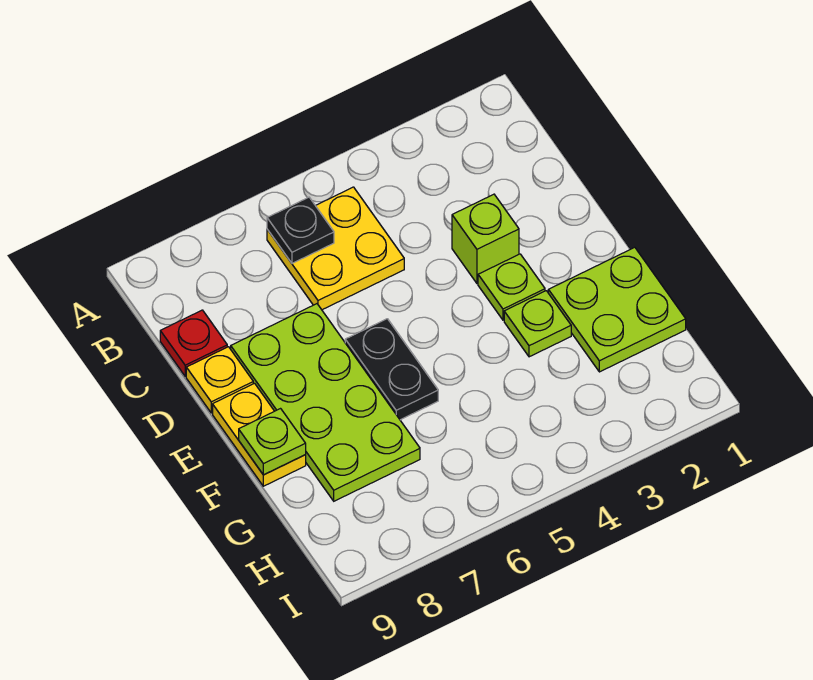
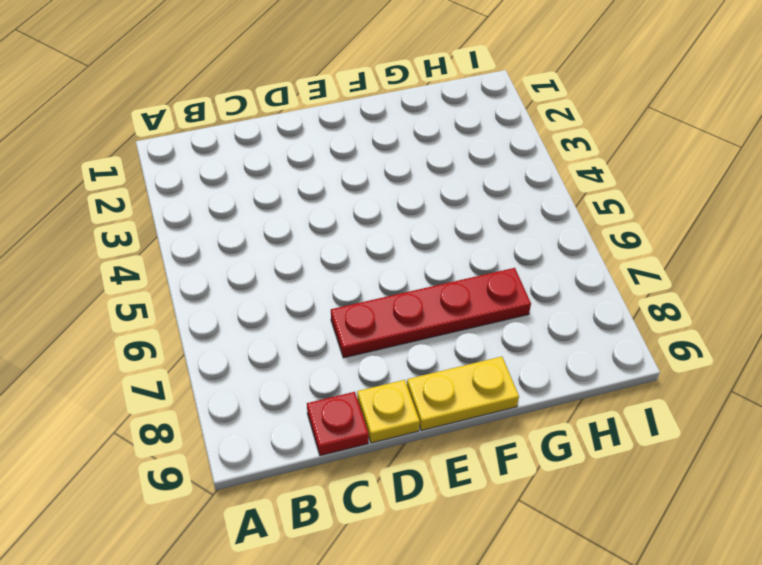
red plate D7:G7 level 1 -> lime plate D7:G8 level 1
none -> yellow plate B5:C6 level 1
none -> lime brick D3 level 1
none -> lime plate E3 level 1

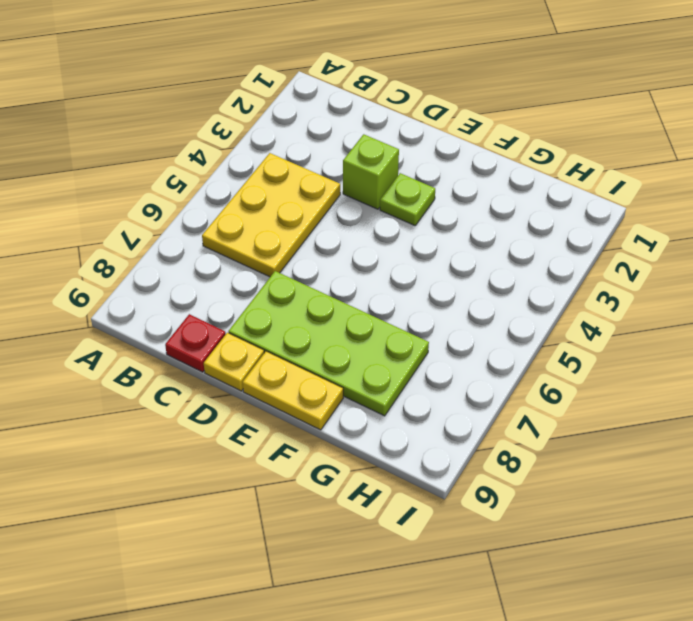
yellow plate B4:C6 level 1 -> yellow plate B5:C6 level 1
none -> black plate E6:F6 level 1
none -> lime plate F1:G2 level 1
none -> lime plate F3 level 1

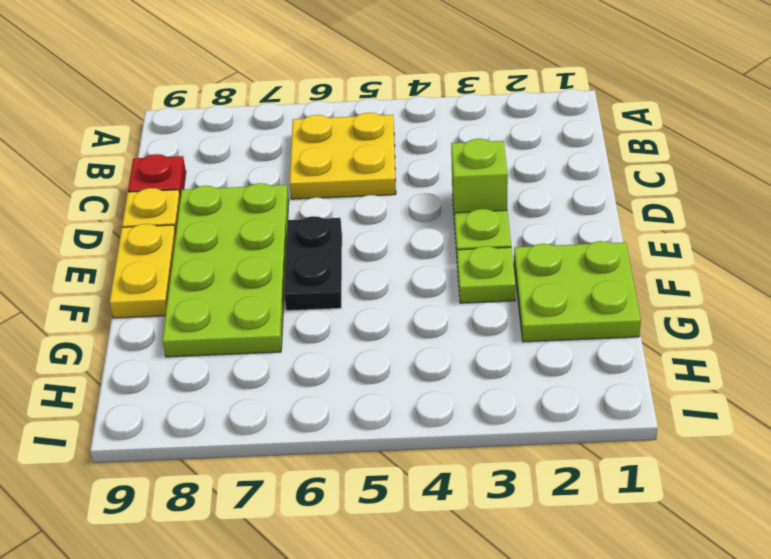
none -> black plate B6 level 2
none -> lime plate F9 level 2

